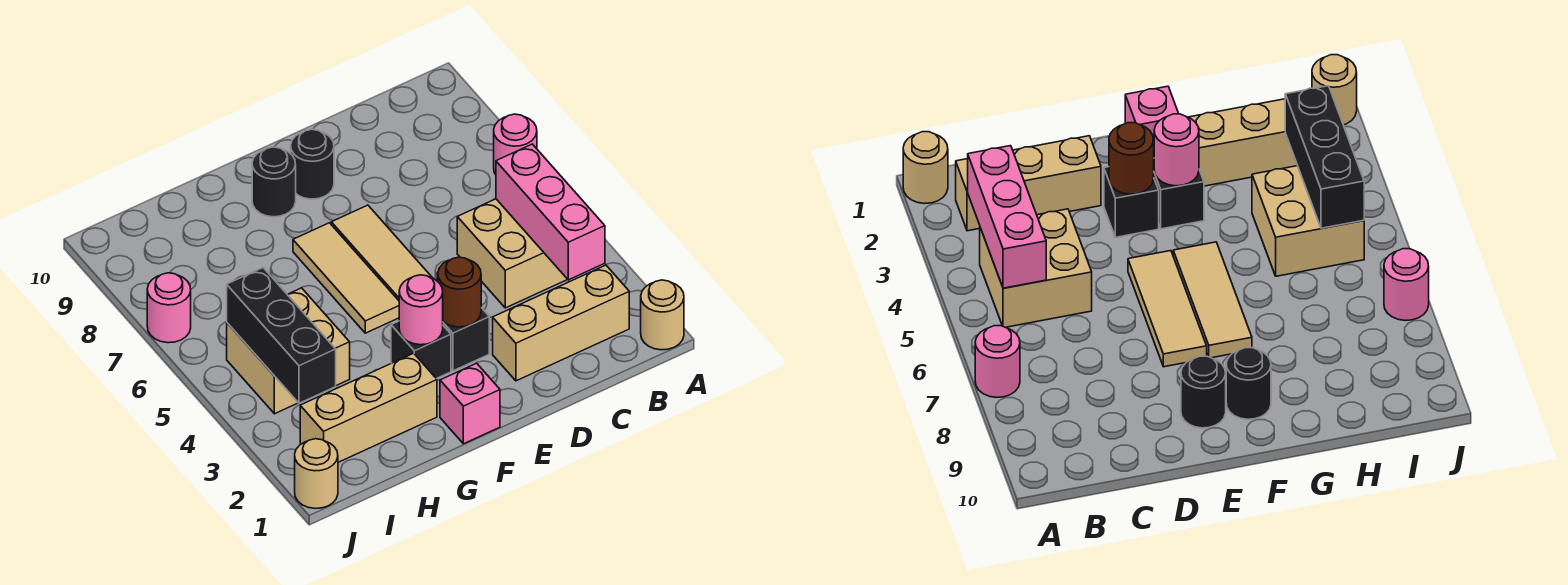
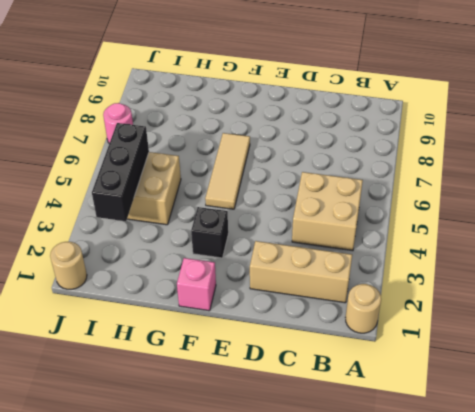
none -> pink round brick A7 level 1
none -> black brick E3 level 1
none -> tan tile E5:E7 level 1

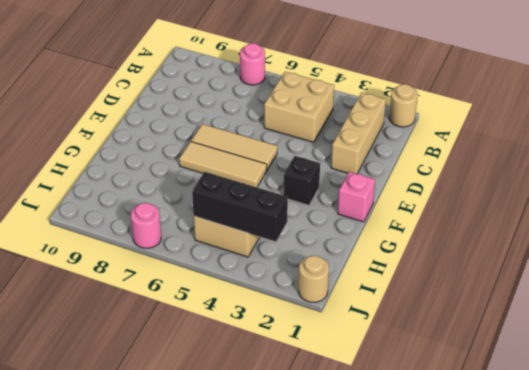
none -> black brick E3 level 1
none -> black round brick E9 level 1
none -> black round brick F9 level 1

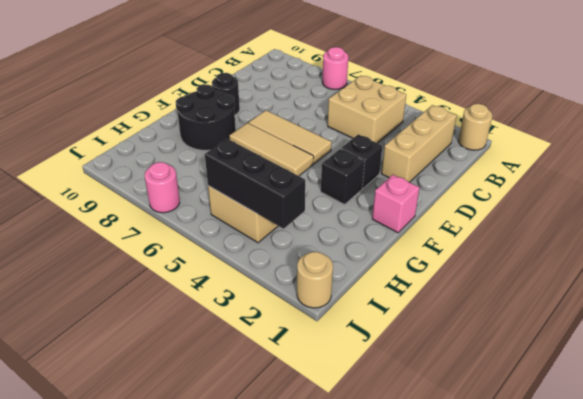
black round brick F8:G9 level 1 -> black round brick F9 level 1
none -> tan brick G2:I2 level 1
none -> pink brick B3:B5 level 2
none -> brown round brick E3 level 2

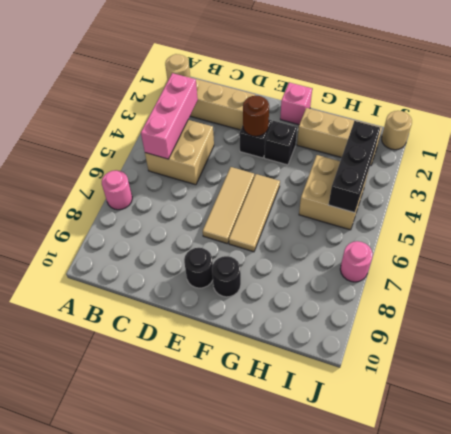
none -> pink round brick F3 level 2

